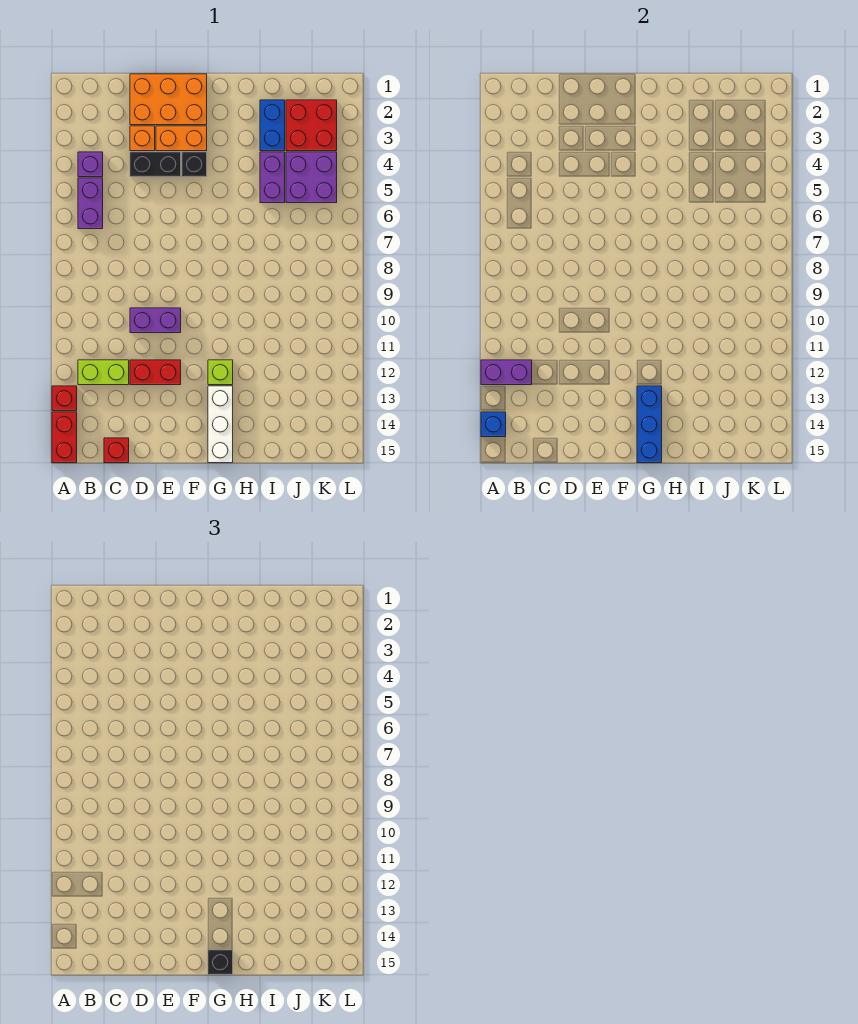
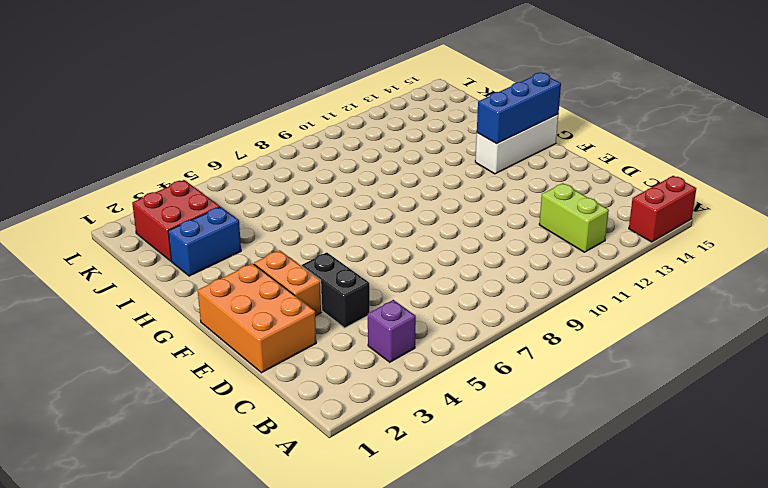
none -> red brick A13 level 1
none -> purple brick B5:B6 level 1
none -> red brick C15 level 1

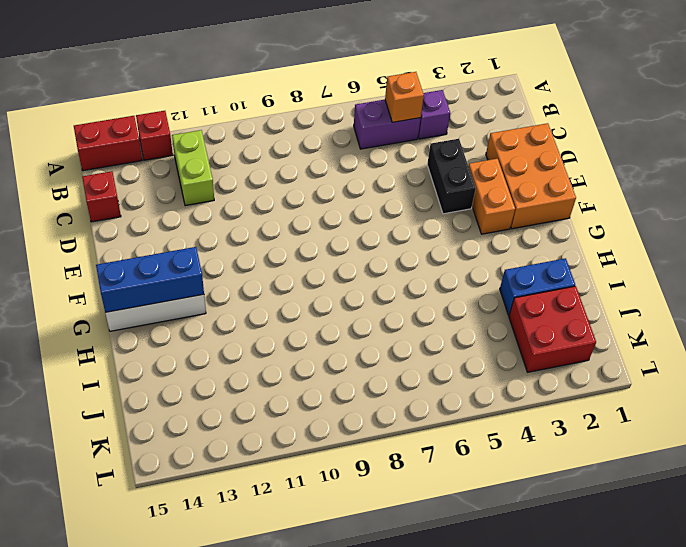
orange brick B5 level 2 -> orange brick D3 level 1
none -> purple brick D10:E10 level 1
none -> red brick D12:E12 level 1
none -> black brick F4 level 1

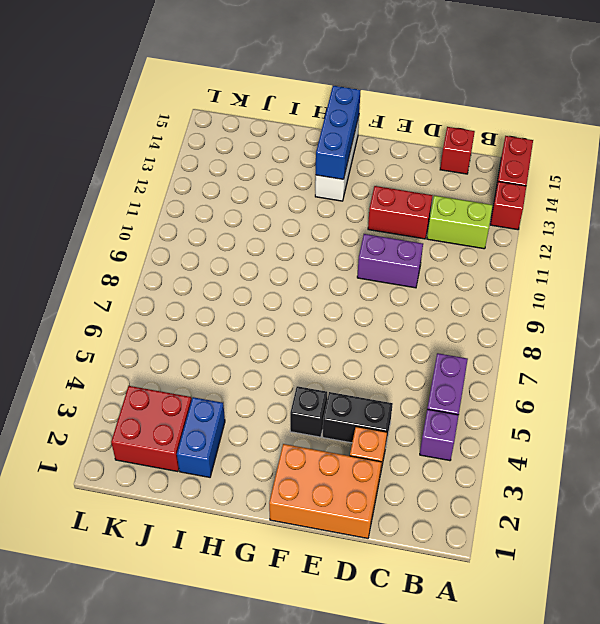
none -> orange brick E3:F3 level 1
none -> lime brick G12 level 1
none -> purple brick I4:I5 level 1

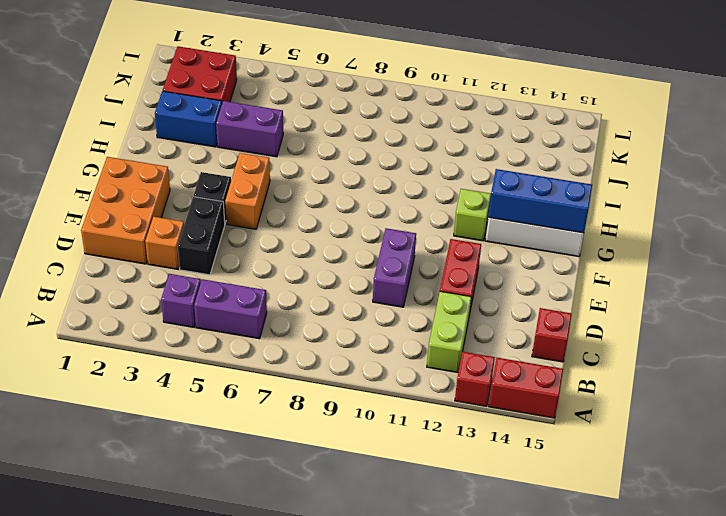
orange brick F5:G5 level 1 -> orange brick E3:F3 level 1
none -> purple brick J4:K5 level 1
none -> purple brick A12:B12 level 2
none -> blue brick A14 level 2

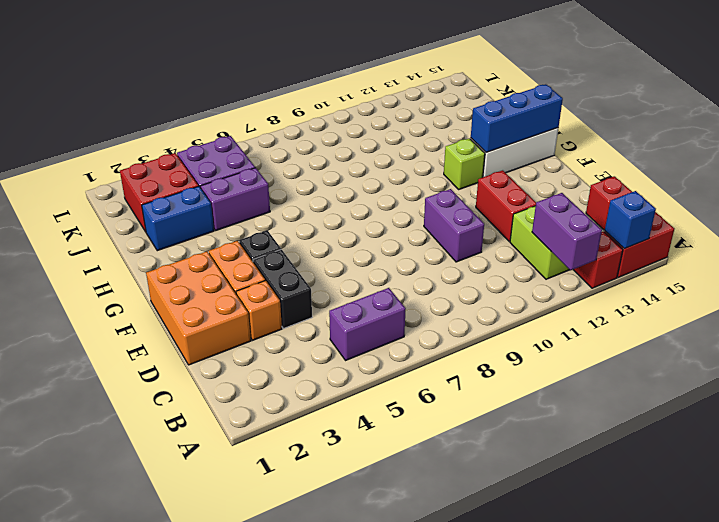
none -> purple brick B4 level 1
none -> black brick G15 level 3

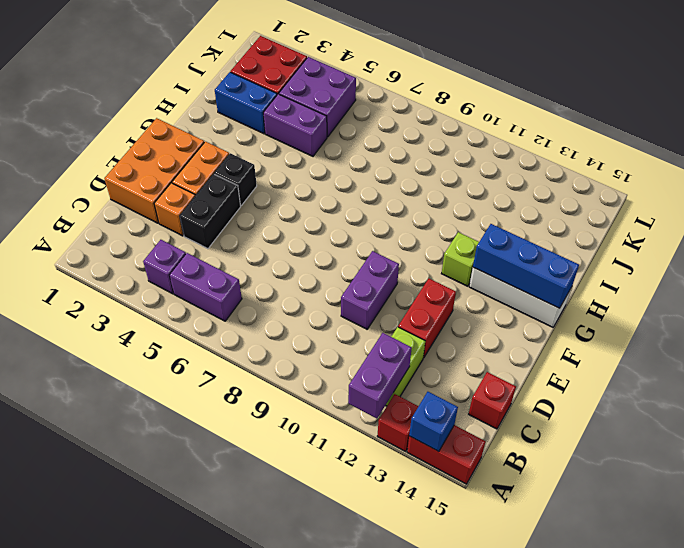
none -> black brick G15 level 3

